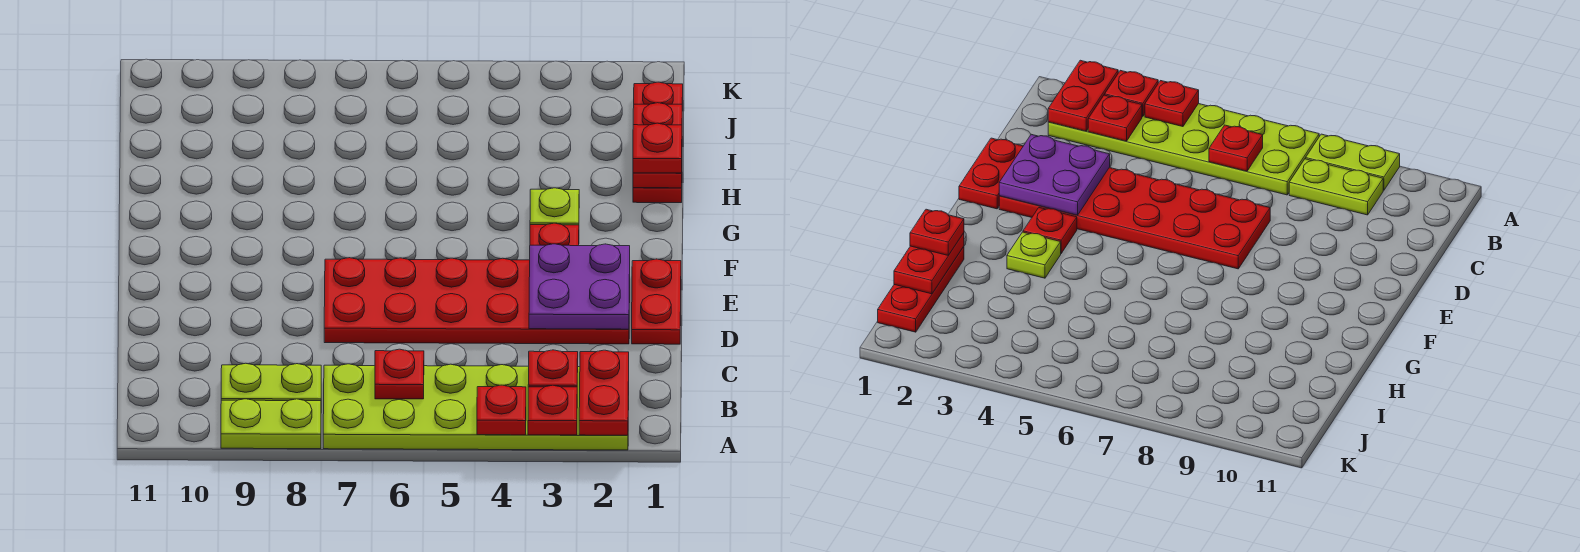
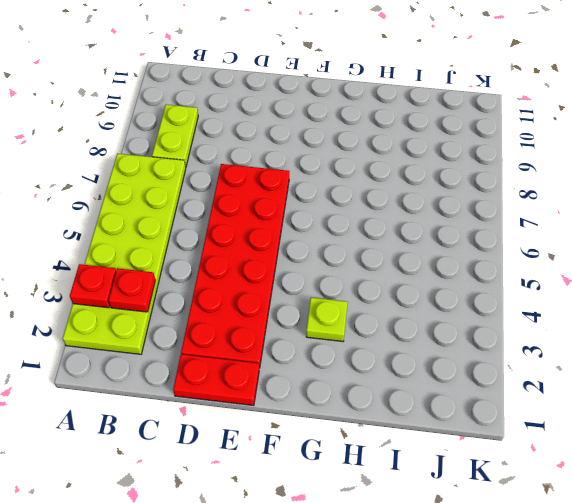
none -> lime plate A8:A9 level 1
none -> red plate F3 level 1
none -> red plate H1:J1 level 1

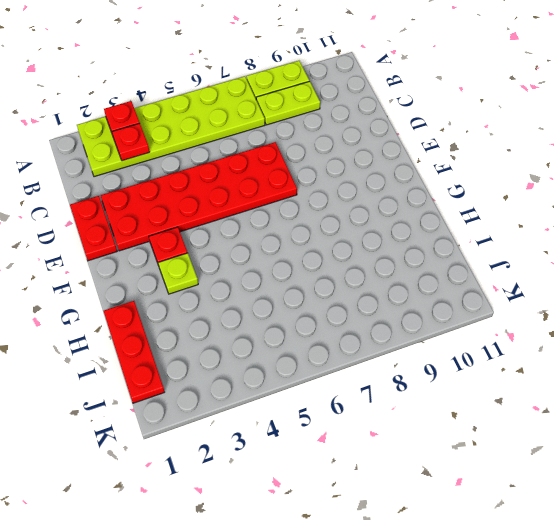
none -> red plate A2:B2 level 2
none -> red plate A4 level 2
none -> red plate B6 level 2

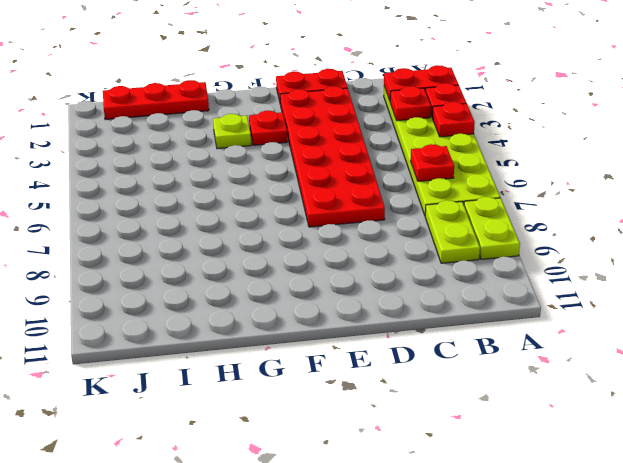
none -> purple plate D2:E3 level 2
none -> red plate H1:I1 level 2
none -> red plate H1 level 3

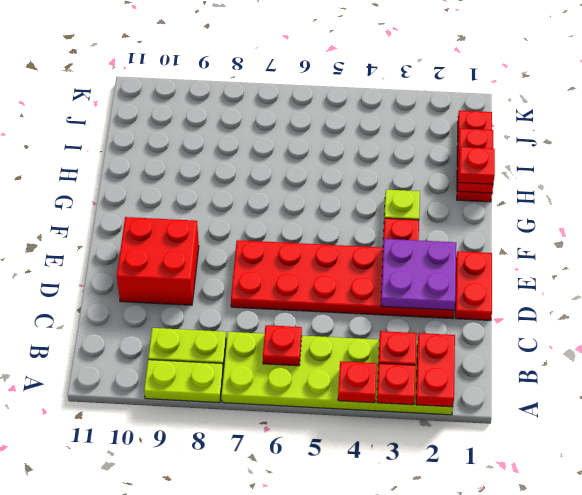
red brick D9:E10 level 1 -> none

